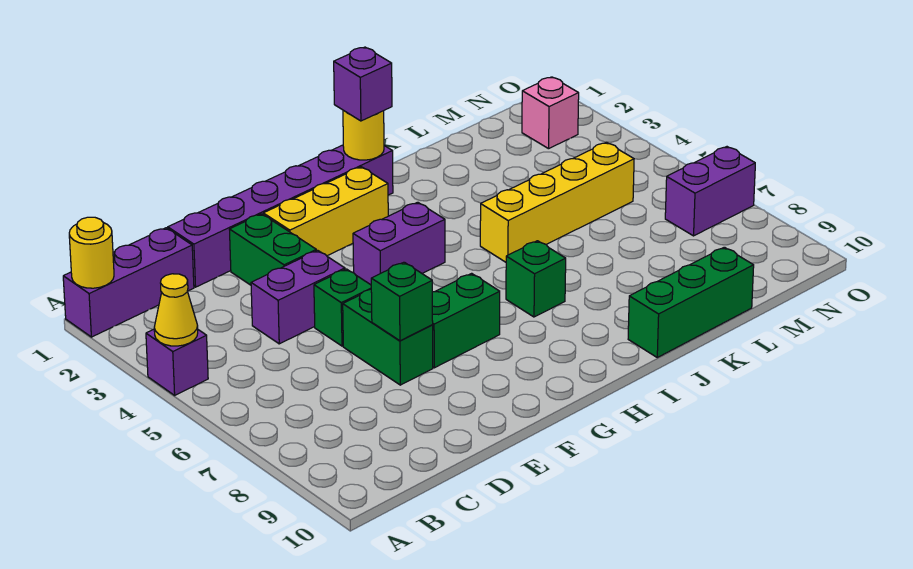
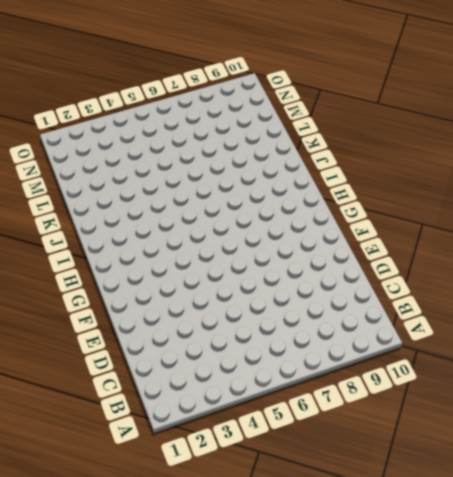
none -> purple brick A1:C1 level 1
none -> purple brick A4 level 1
none -> purple brick D1:I1 level 1

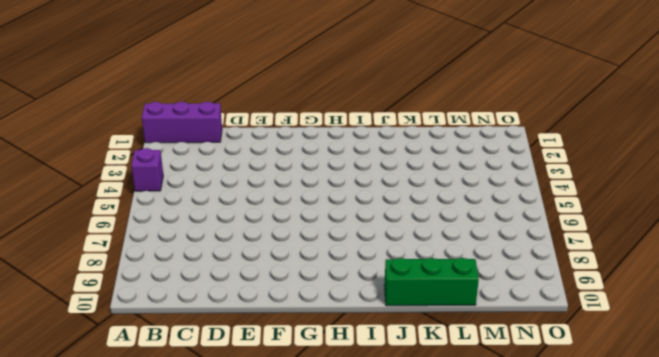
none -> purple brick D1:I1 level 1
none -> purple brick D4:E4 level 1
none -> green brick E2:E3 level 1

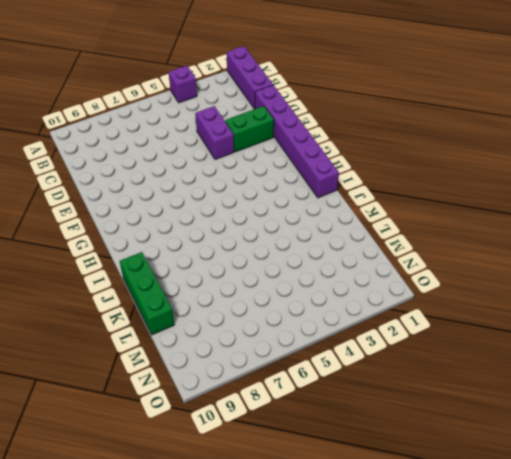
none -> green brick E5 level 1
none -> green brick E6:E7 level 1
none -> yellow brick F2:H2 level 1

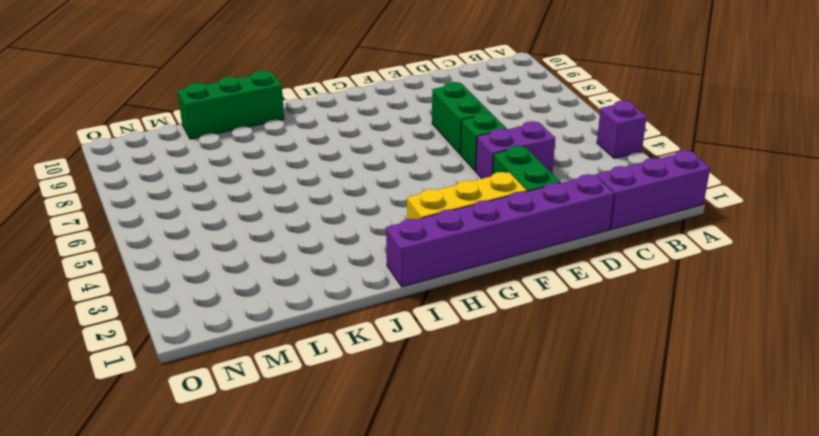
none -> green brick F7:G7 level 1
none -> purple brick G4:H4 level 1
none -> green brick I7 level 1

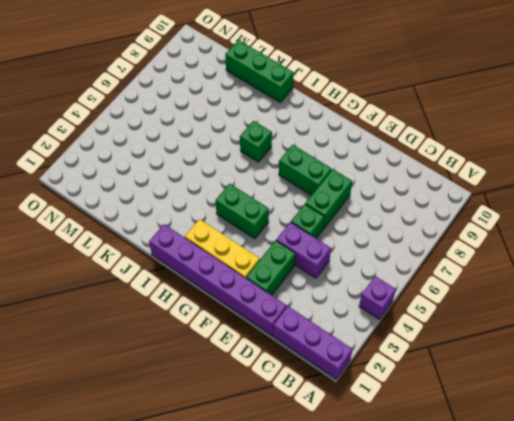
green brick G4:H4 level 1 -> purple brick G4:H4 level 1
none -> yellow brick J5:M5 level 1
none -> pink brick N2 level 1
none -> purple brick N7:O7 level 1

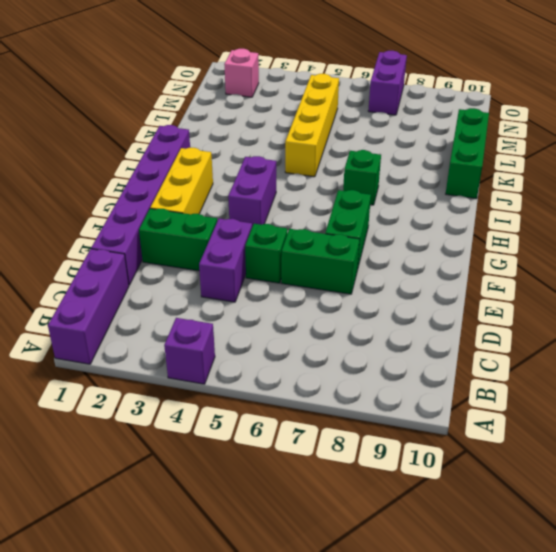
none -> yellow round brick A1 level 2
none -> yellow cone A4 level 2
none -> green brick E7 level 2

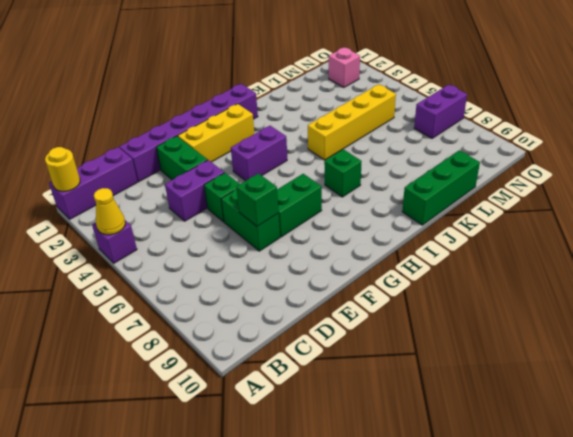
none -> yellow round brick I1 level 2
none -> purple brick I1 level 3

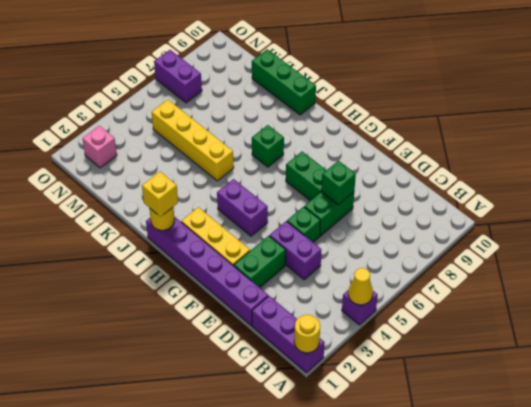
yellow brick I1 level 3 -> purple brick I1 level 3

